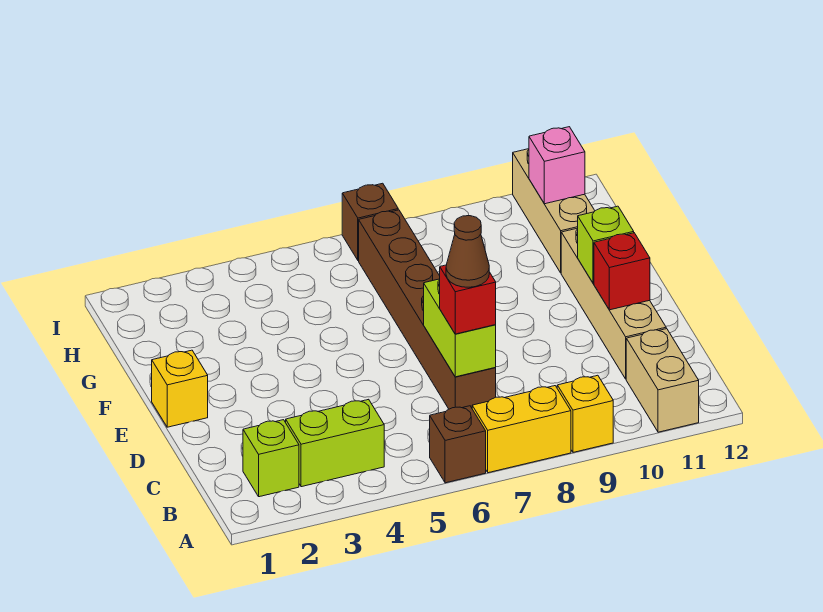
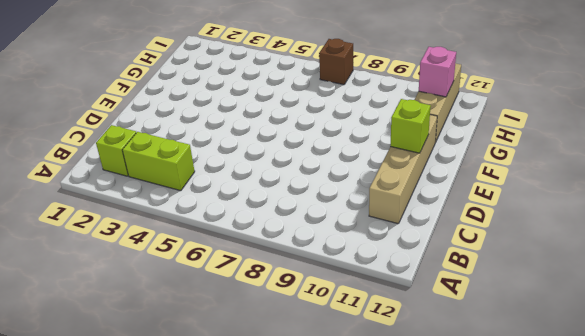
none -> brown brick A6 level 1
none -> yellow brick A7:A8 level 1
none -> yellow brick A9 level 1

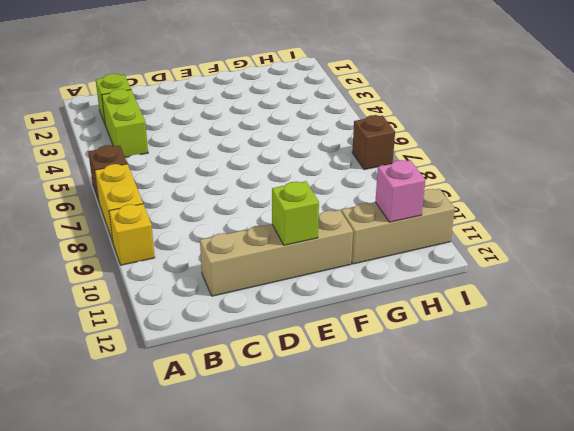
none -> tan brick A11:B11 level 1
none -> brown brick C7:H7 level 1
none -> yellow brick E1 level 1

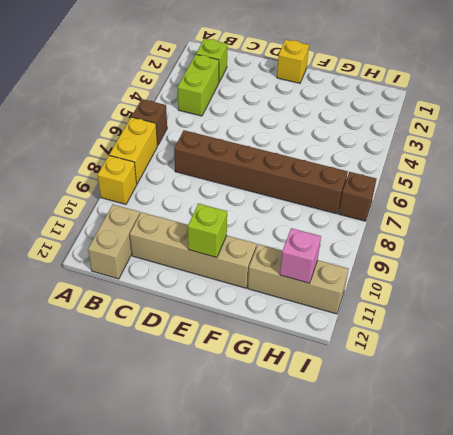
tan brick B11:B12 level 1 -> tan brick A11:B11 level 1
none -> lime brick C7:D7 level 2
none -> red brick D11 level 2
none -> red brick C7 level 3

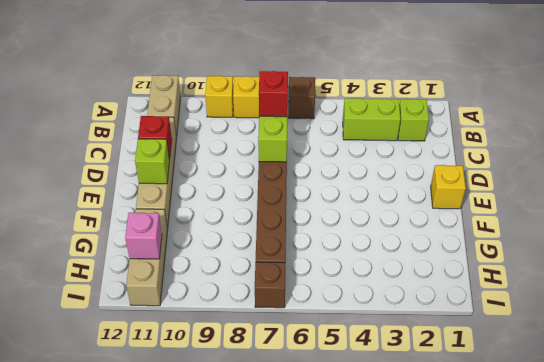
none -> brown cone C7 level 4

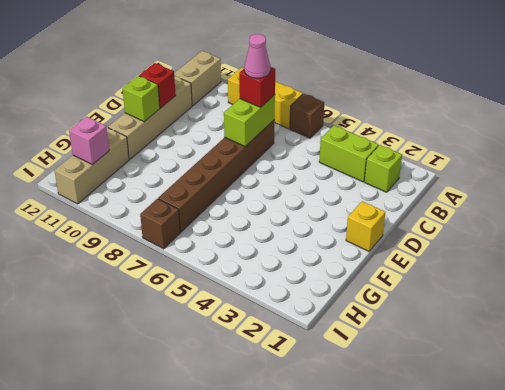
pink cone C7 level 4 -> brown cone C7 level 4

